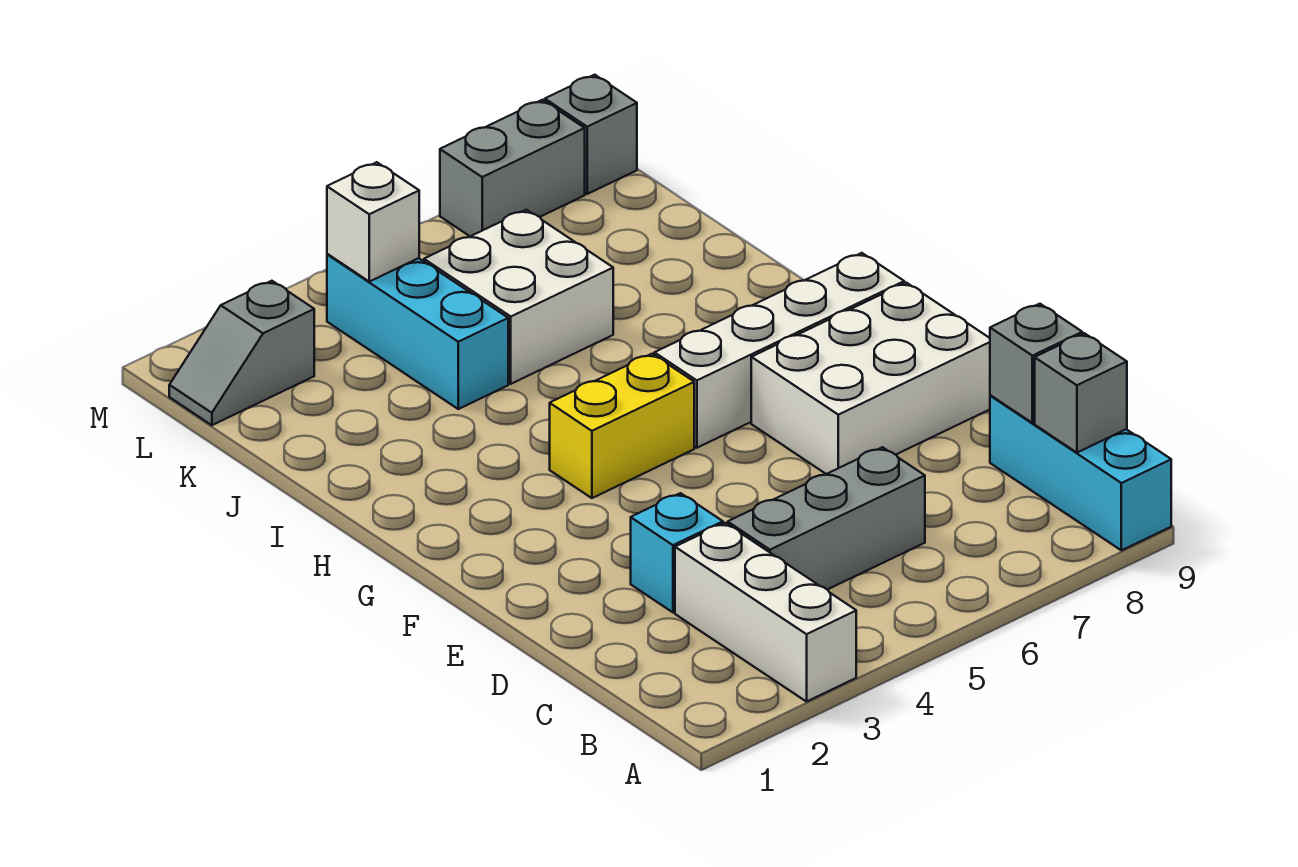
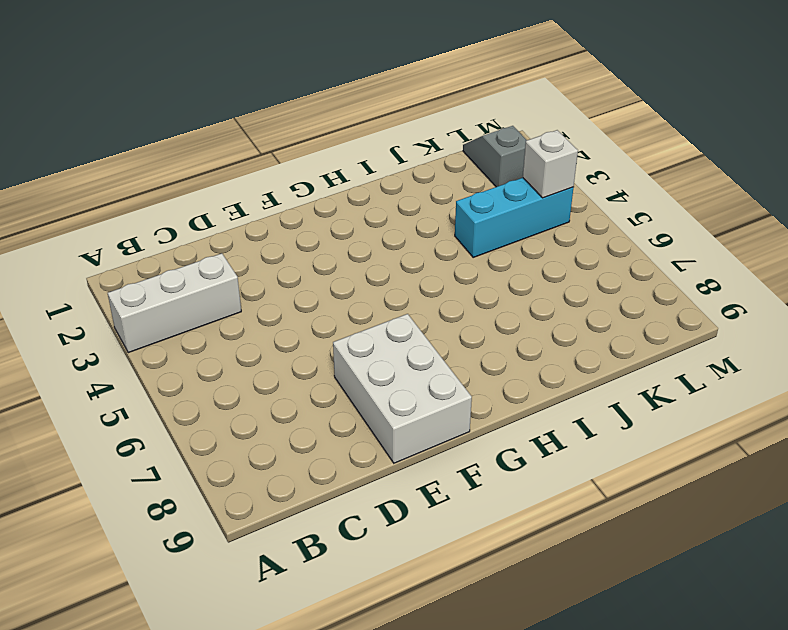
none -> cyan brick A9:C9 level 1
none -> grey brick C4:C6 level 1
none -> cyan brick D3 level 1

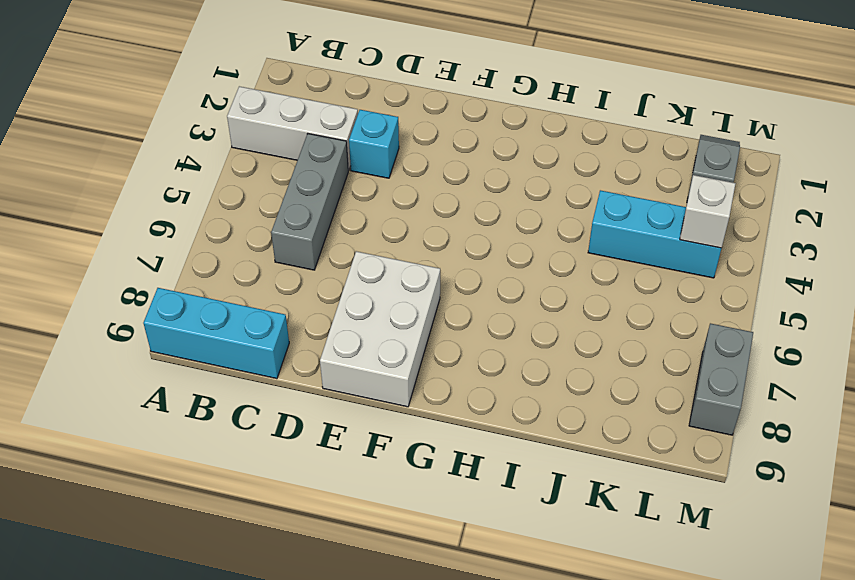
none -> yellow brick G4:G5 level 1
none -> white brick G6:G9 level 1
none -> white brick J5:K6 level 1

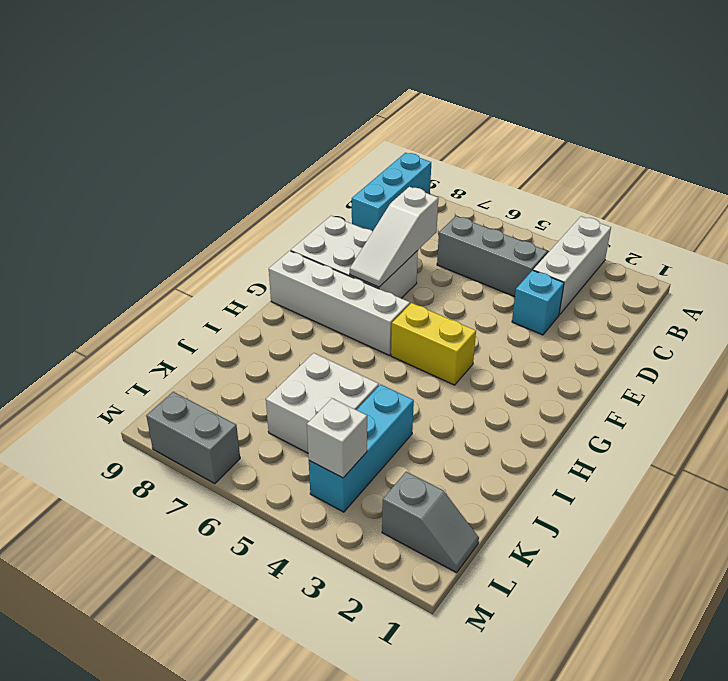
white slope D7:F7 level 2 top D -> none
none -> grey brick M9 level 1
none -> grey brick B9 level 2
none -> grey brick C9 level 2

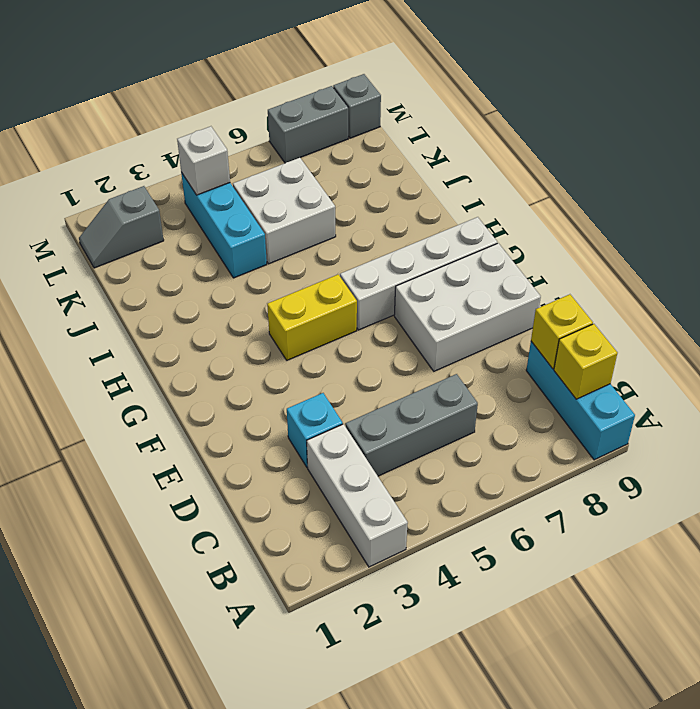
yellow brick B9 level 2 -> grey brick B9 level 2
yellow brick C9 level 2 -> grey brick C9 level 2

